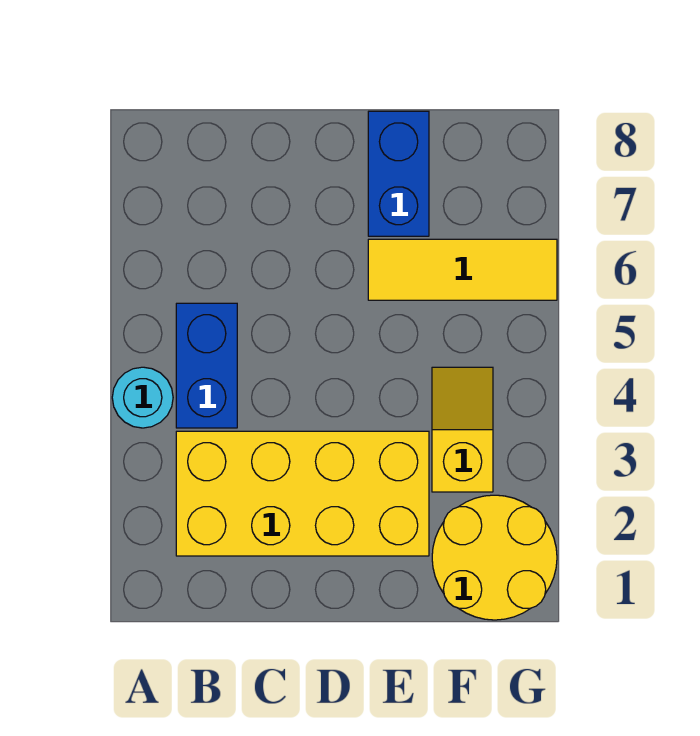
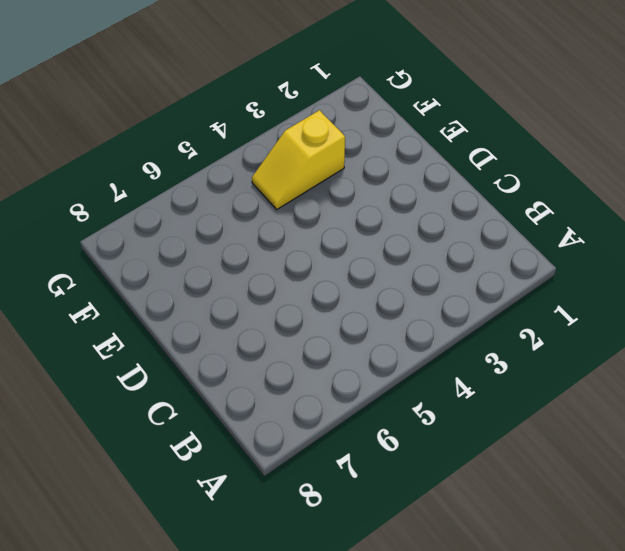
none -> cyan round brick A4 level 1
none -> yellow brick B2:E3 level 1

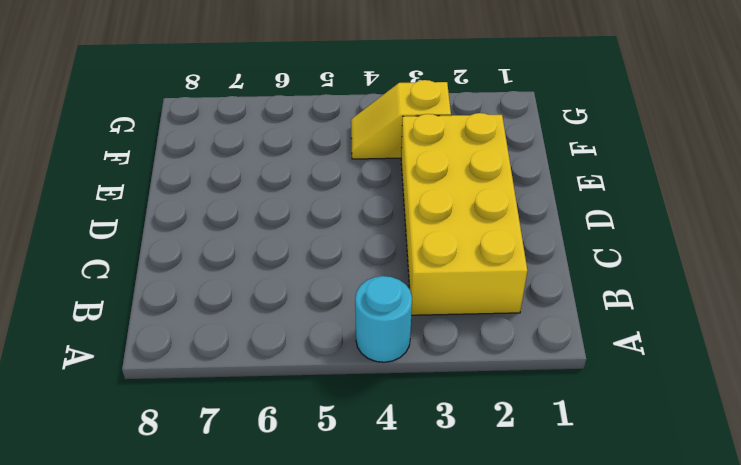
none -> blue brick B4:B5 level 1
none -> yellow tile E6:G6 level 1

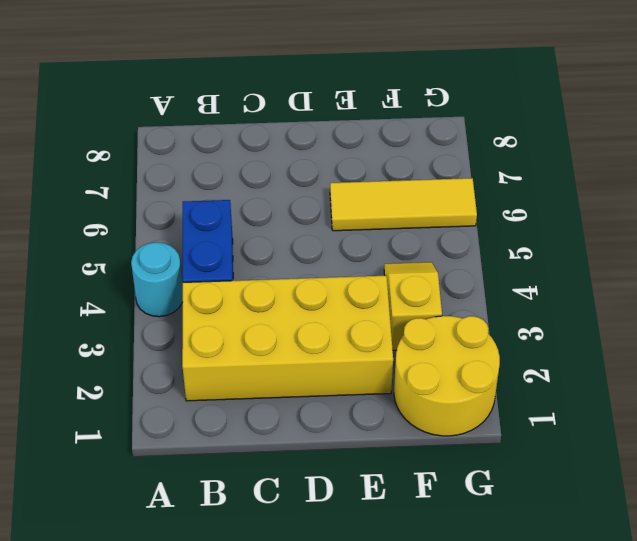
none -> blue brick E7:E8 level 1

